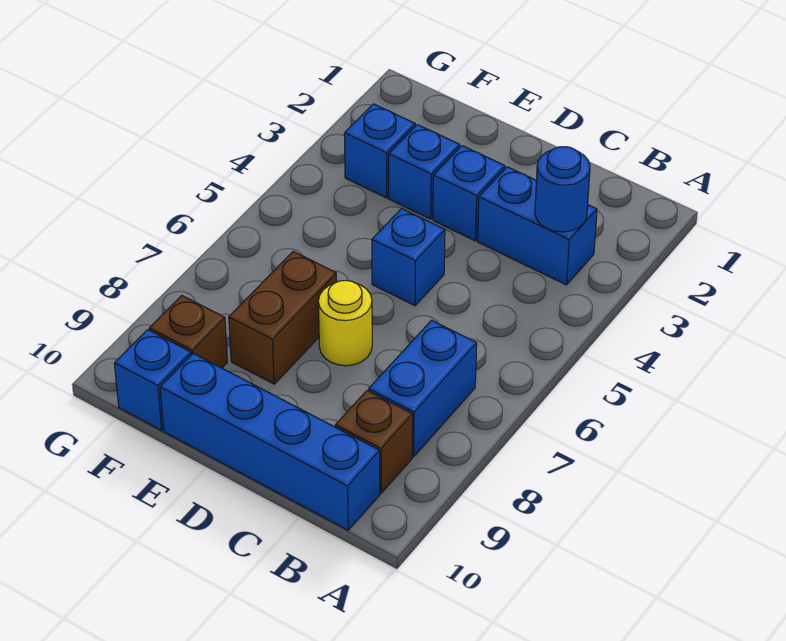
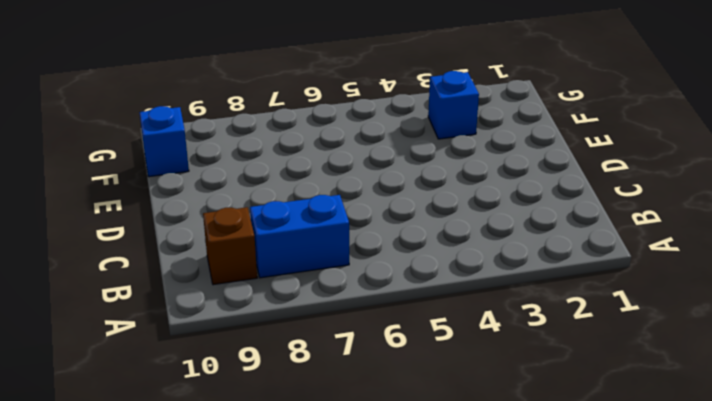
none -> blue brick B3:C3 level 1
none -> blue brick B10:E10 level 1
none -> blue brick D3 level 1

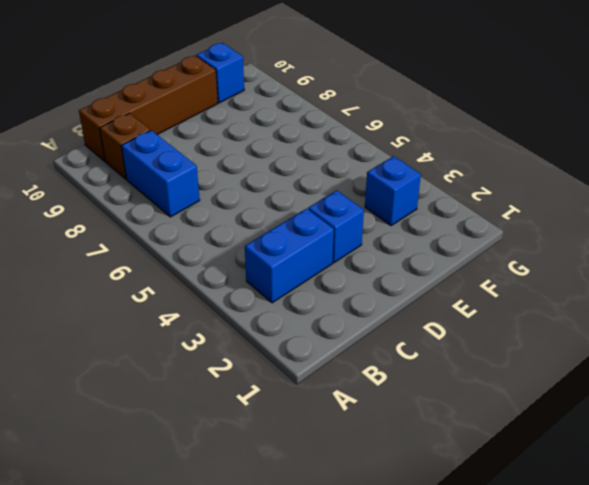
brown brick B10:E10 level 1 -> blue brick B10:E10 level 1
none -> blue brick D5 level 1
none -> yellow round brick D7 level 1
none -> blue brick E3 level 1

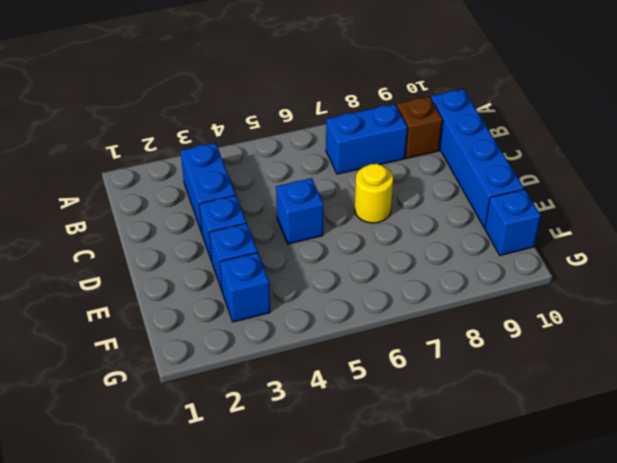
none -> brown brick E7:E8 level 1
none -> brown brick F9 level 1
none -> blue round brick B3 level 2

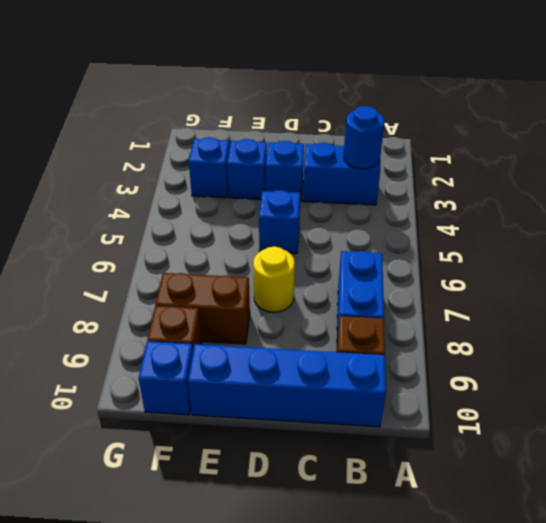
brown brick E8:F8 level 1 -> brown brick E7:E8 level 1

